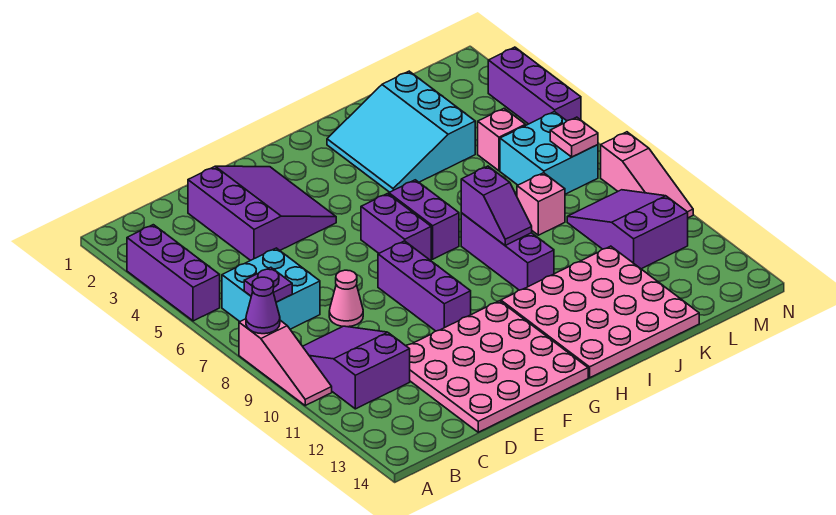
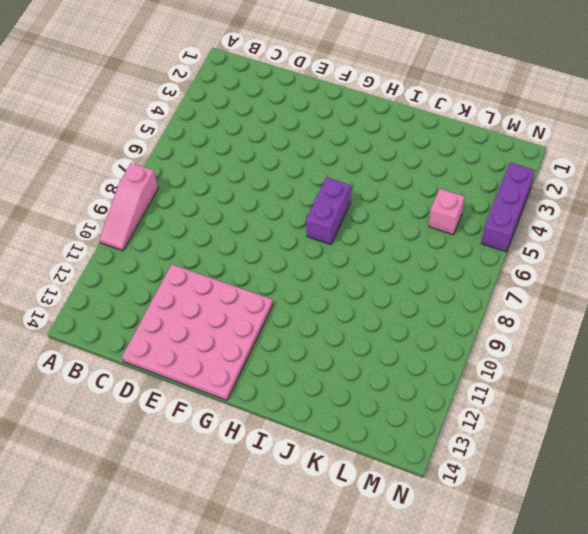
none -> purple brick A3:A5 level 1
none -> cyan brick B6:C7 level 1
none -> purple slope B9:C11 level 1 top 11

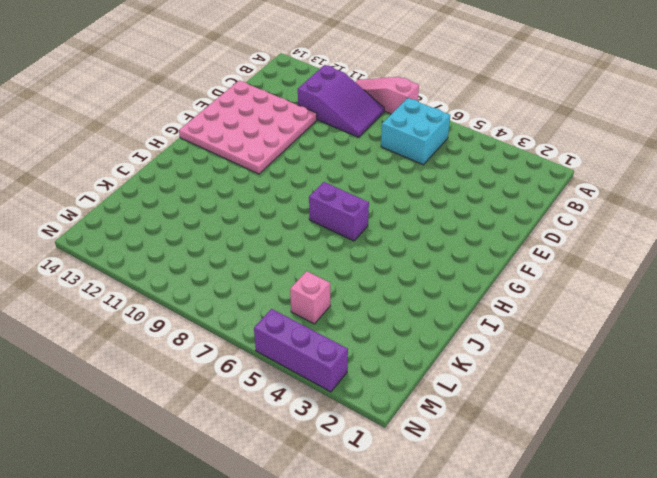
none -> purple brick A3:A5 level 1
none -> purple slope D2:F4 level 1 top D
none -> pink cone D8 level 1

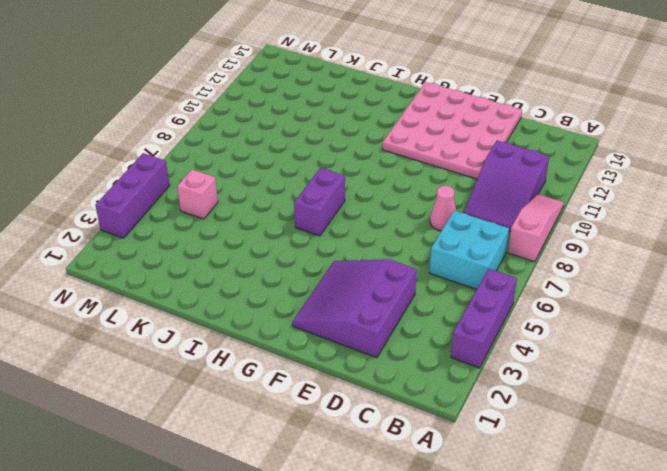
none -> purple brick F8:F10 level 1
none -> purple brick G6:G7 level 1
none -> pink plate H11:K14 level 1

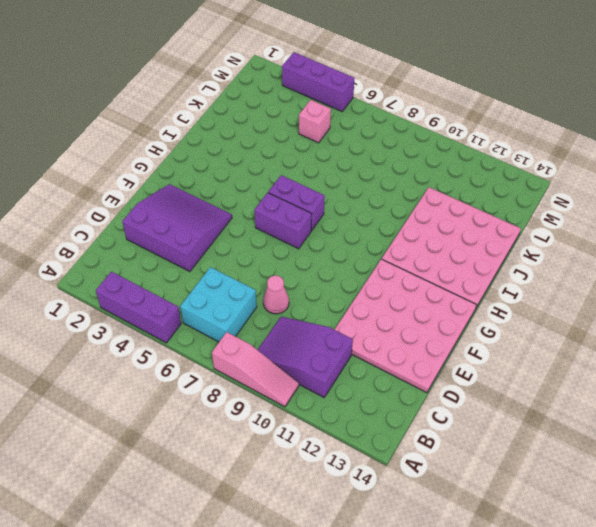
none -> purple brick F8:F10 level 1
none -> cyan slope I2:K4 level 1 top K
none -> purple brick I8:I10 level 1

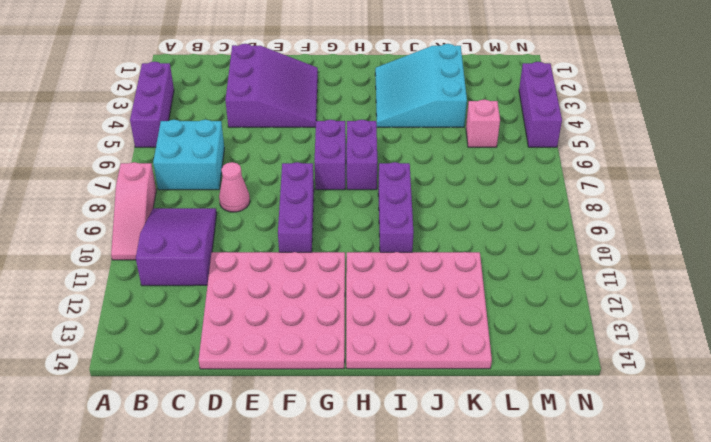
none -> pink brick K8 level 1
none -> cyan brick L6:M7 level 1
none -> purple slope L9:M11 level 1 top 11

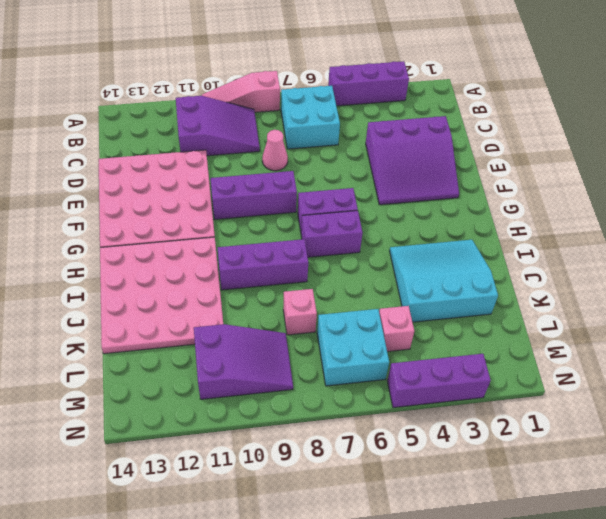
none -> pink slope N8:N10 level 1 top 8
none -> purple cone A8 level 2
none -> purple plate B7 level 2

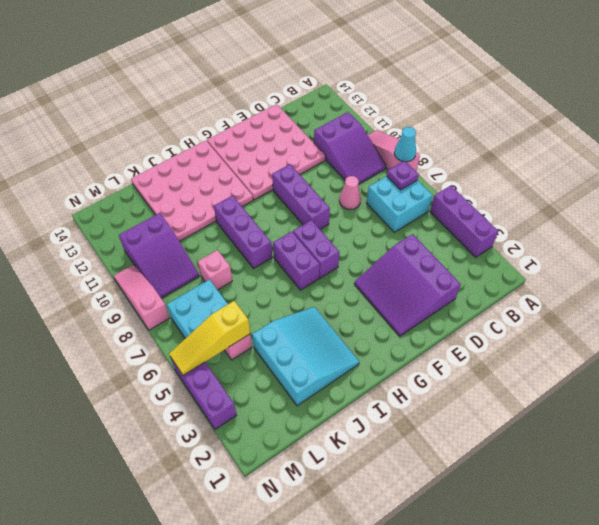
cyan cone A8 level 2 -> purple cone A8 level 2
yellow slope L5:N5 level 2 top L -> none
none -> purple slope I8:I9 level 2 top 8
none -> pink plate M7 level 2

